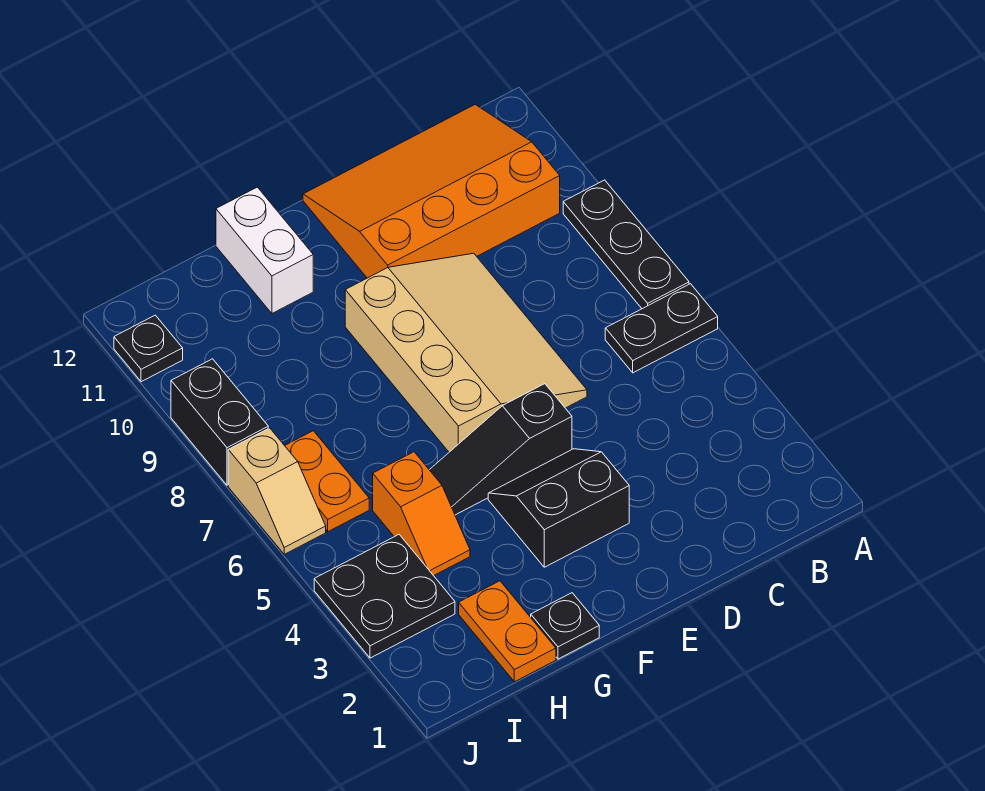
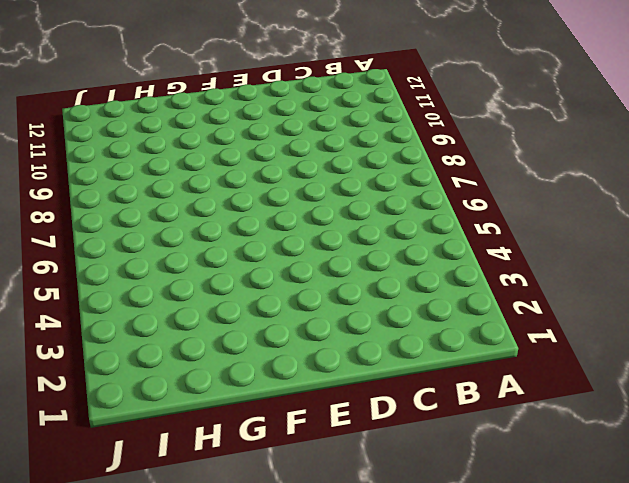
none -> black plate A6:B6 level 1
none -> black plate A7:A9 level 1
none -> orange slope B10:E12 level 1 top 10

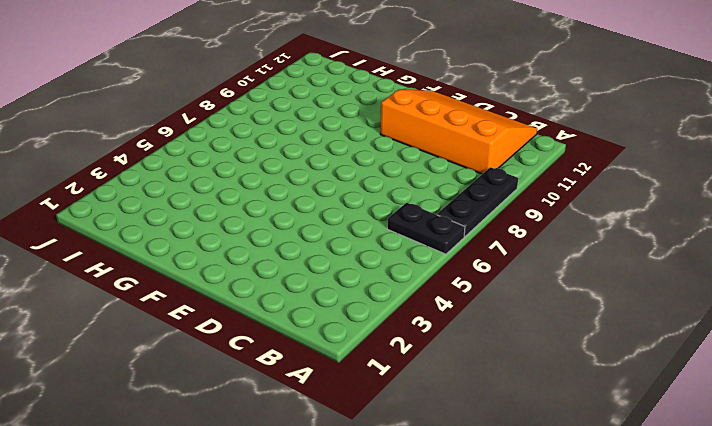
none -> tan slope D6:F9 level 1 top F
none -> black slope E3:F4 level 1 top 3
none -> black slope E5:G5 level 1 top E

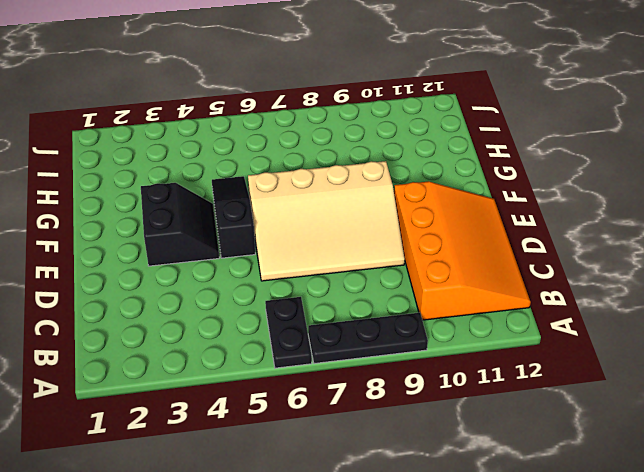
none -> black plate G1 level 1
none -> white brick G11:G12 level 1
none -> orange plate H1:H2 level 1

